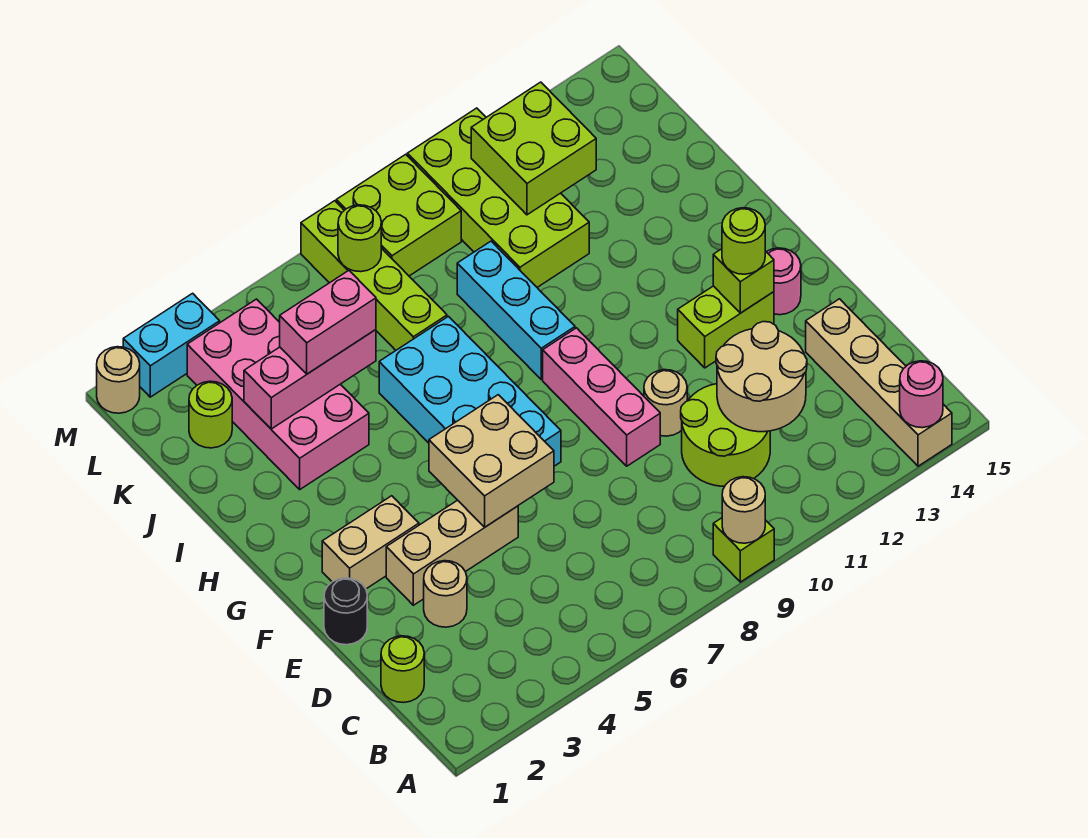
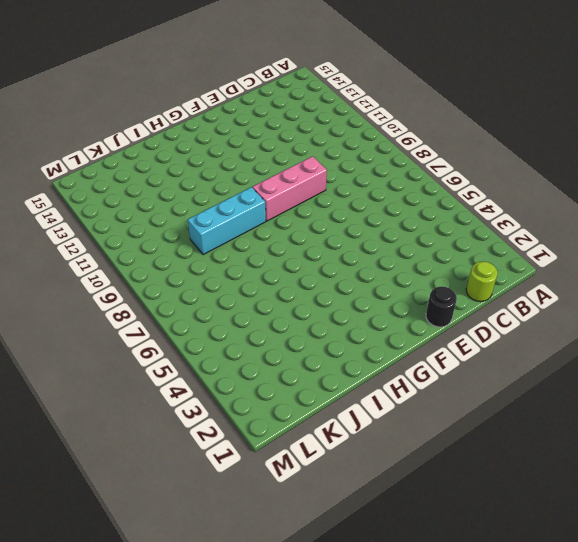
none -> lime brick A9 level 1
none -> tan brick A14:D14 level 1
none -> lime round brick C10:D11 level 1
none -> tan round brick D3 level 1

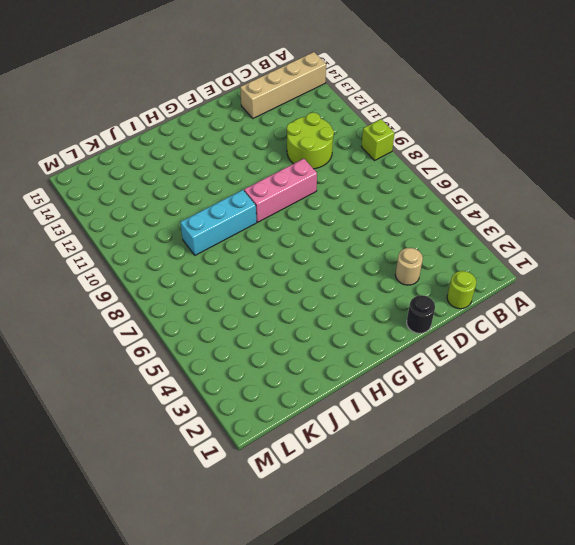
none -> tan brick E3:E5 level 1
none -> tan round brick E10 level 1
none -> tan brick F2:F3 level 1
none -> cyan brick F6:I7 level 1

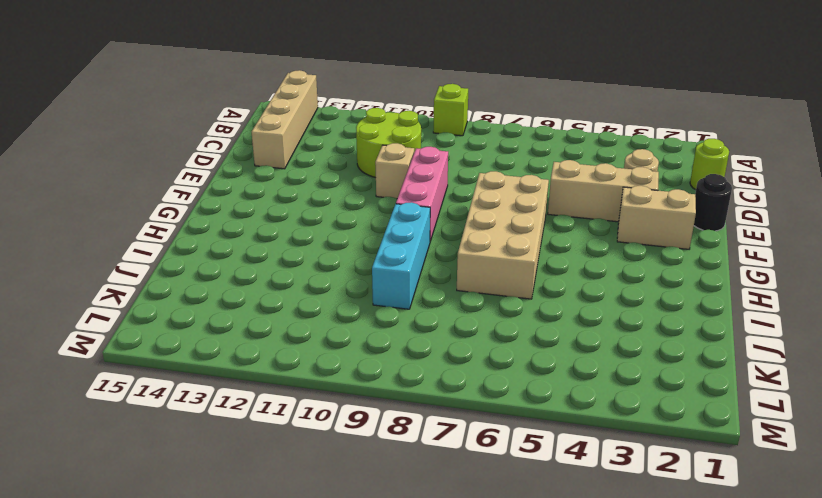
tan brick E10 level 1 -> tan round brick E10 level 1
tan brick F6:I7 level 1 -> cyan brick F6:I7 level 1
none -> lime brick F12:F13 level 1
none -> pink round brick F14 level 1
none -> pink brick I3:L4 level 1
none -> lime brick J7:M7 level 1

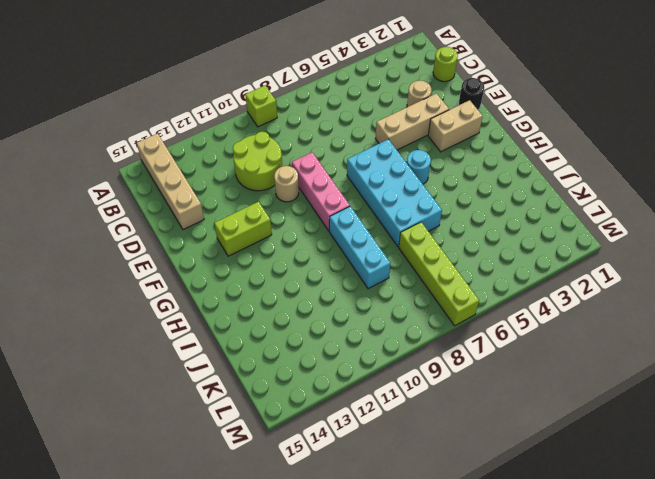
cyan round brick G5 level 1 -> none
none -> pink round brick F14 level 1
none -> pink brick I3:L4 level 1
none -> lime brick J10:M11 level 1
none -> lime round brick K2 level 1

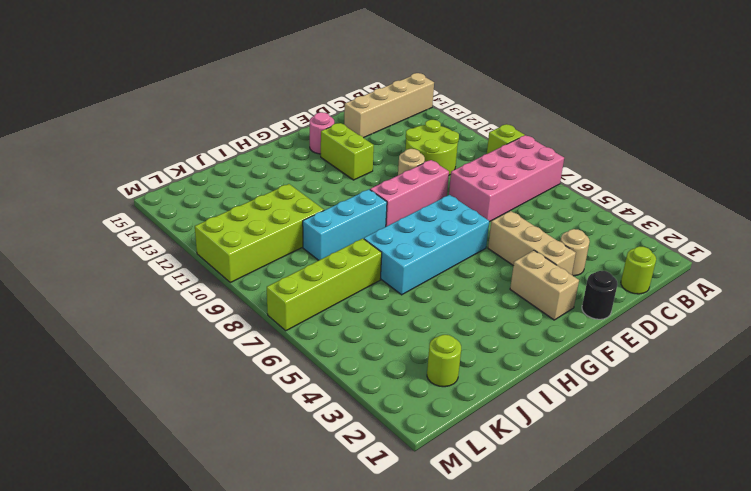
pink brick A7:D8 level 1 -> pink brick I3:L4 level 1
none -> lime brick L8:M9 level 1
none -> tan round brick M1 level 1
none -> cyan brick M2:M3 level 1
none -> tan round brick A9 level 2

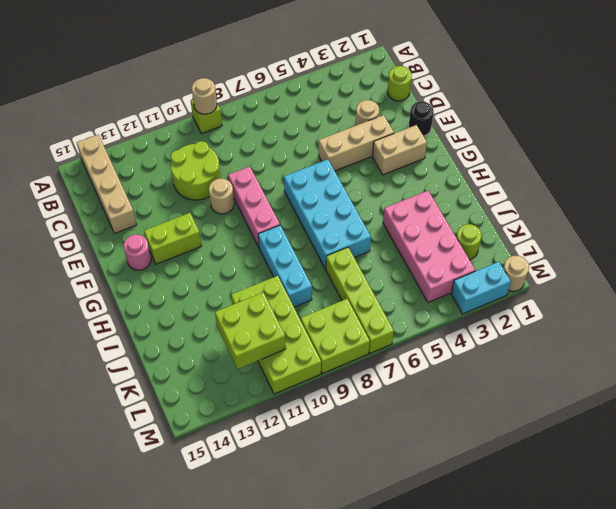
none -> pink round brick A14 level 2
none -> tan round brick C11:D12 level 2
none -> tan brick E5:F6 level 2
none -> lime brick F13 level 2

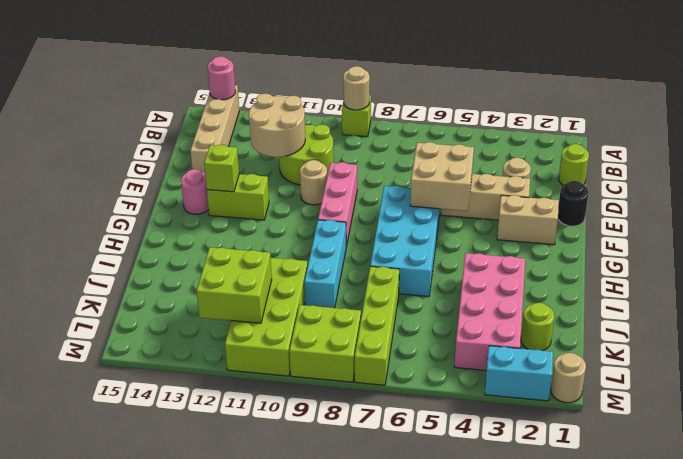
none -> pink brick J3:J5 level 2
none -> lime round brick L7 level 2
none -> lime round brick F13 level 3
none -> pink brick J4:J5 level 3

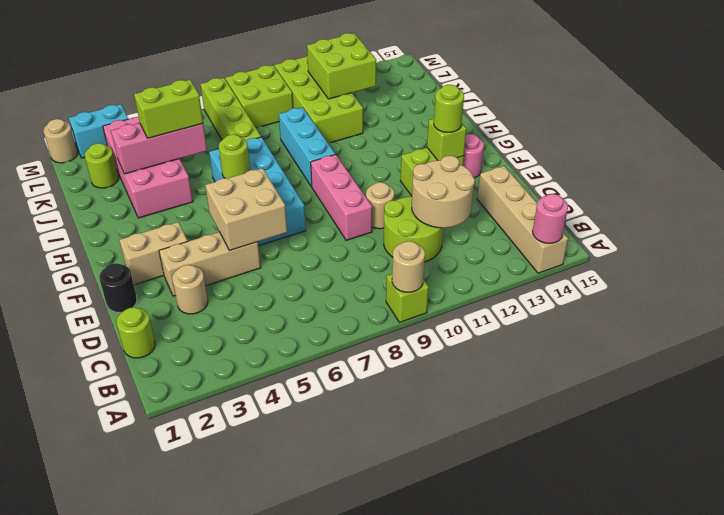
lime round brick H6 level 2 -> lime round brick L7 level 2
lime brick J4:J5 level 3 -> pink brick J4:J5 level 3

